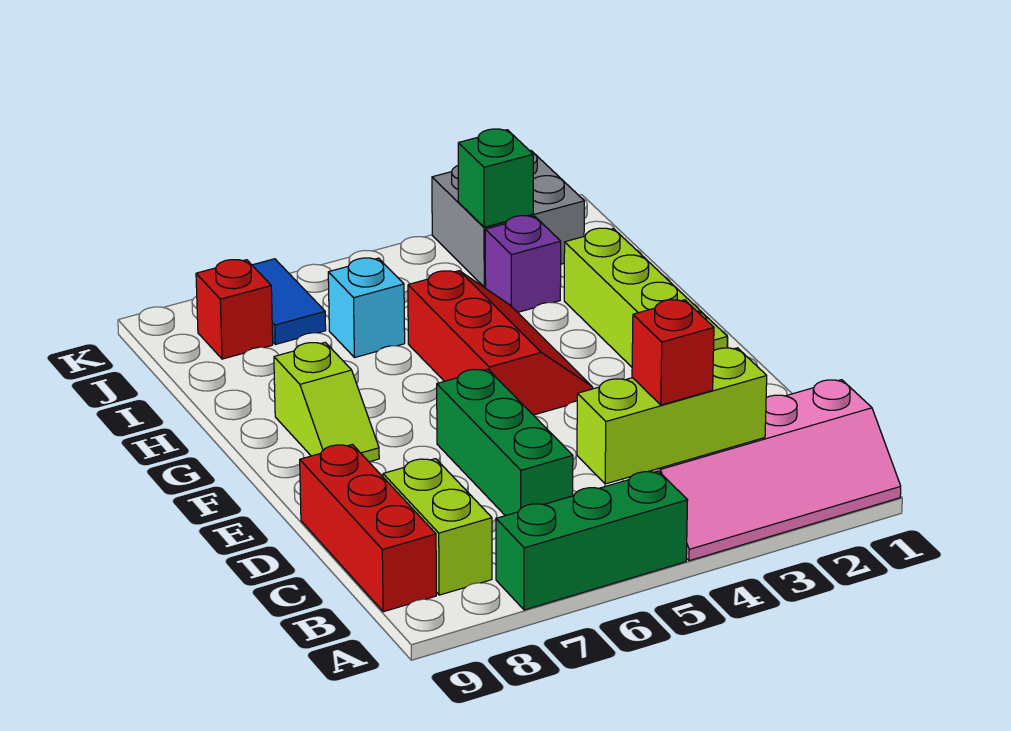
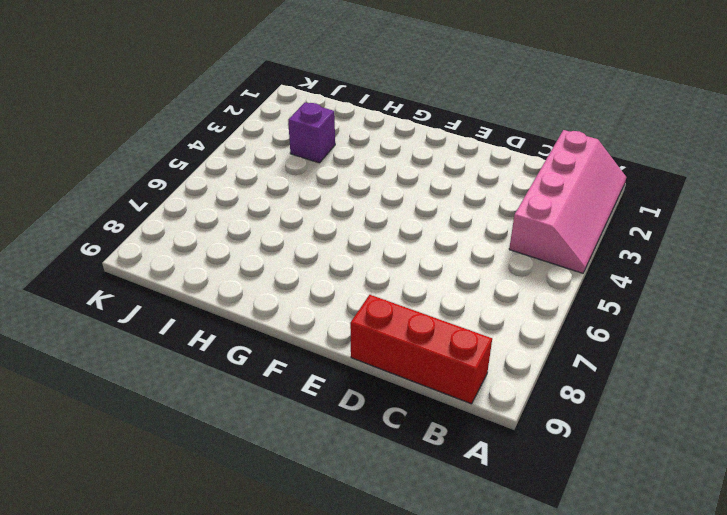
none -> green brick A5:A7 level 1
none -> lime brick B8:C8 level 1
none -> green brick C6:E6 level 1

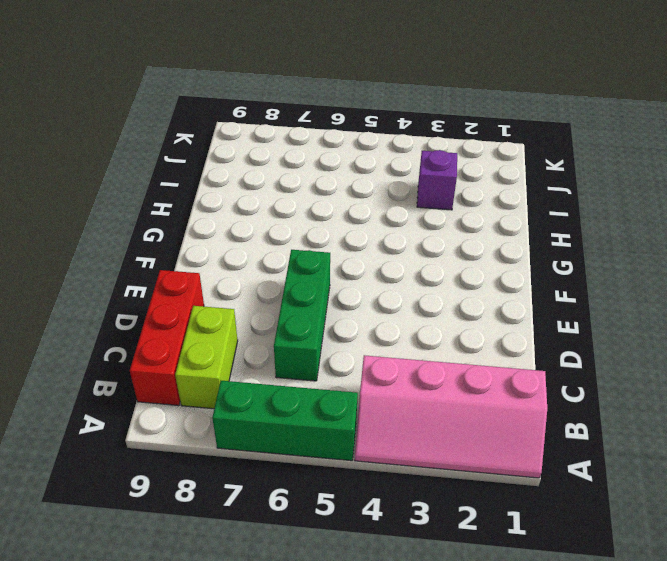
none -> lime brick E2:H2 level 1
none -> red slope F4:H5 level 1 top 5
none -> lime slope F8:G8 level 1 top G

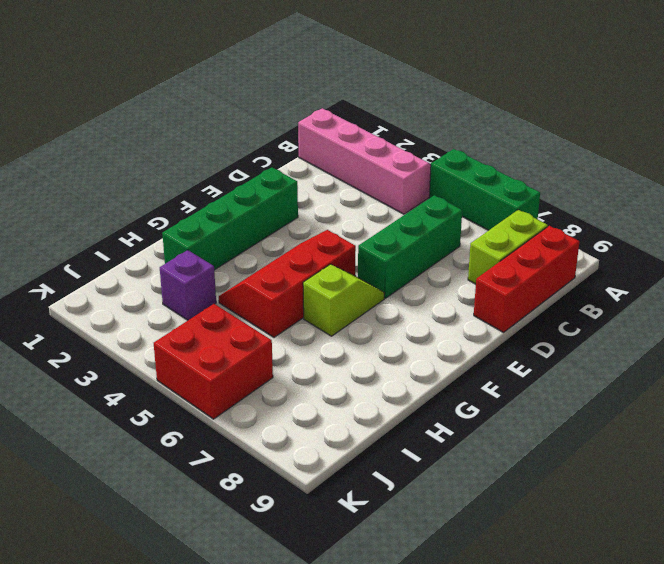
green brick E2:H2 level 1 -> lime brick E2:H2 level 1
lime slope F6:G6 level 1 top G -> lime slope F8:G8 level 1 top G
red brick J5:K6 level 1 -> none
none -> cyan brick I6 level 1
none -> grey brick J2:K3 level 1
none -> blue tile J7:K7 level 1

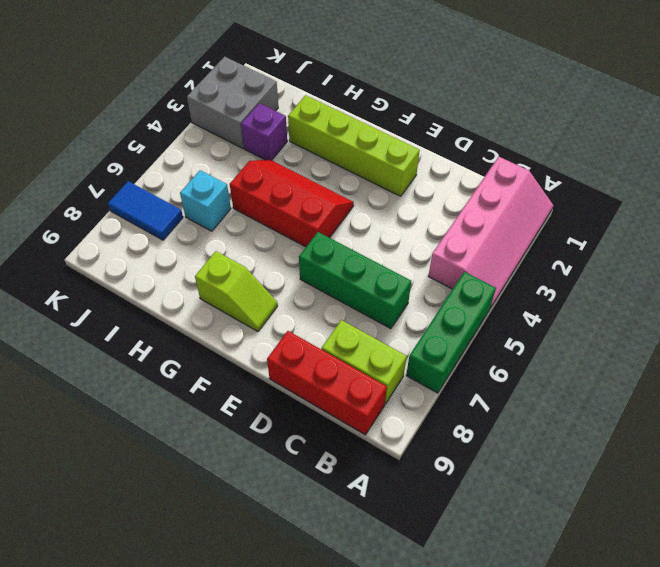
none -> red brick J8 level 1
none -> lime brick B3:B5 level 2
none -> green brick J3 level 2

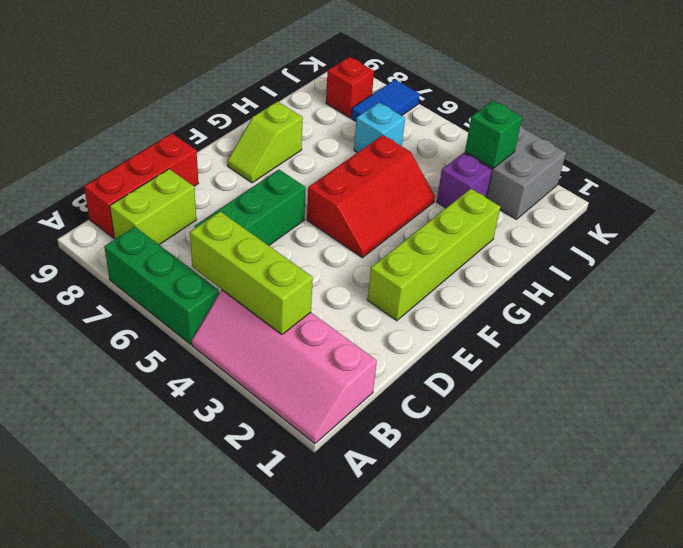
none -> red brick B4 level 3

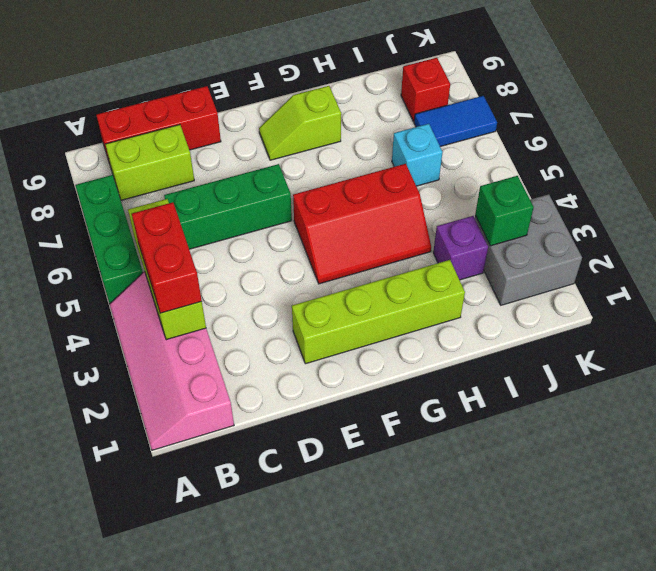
red brick B3:B4 level 3 -> red brick B4 level 3

